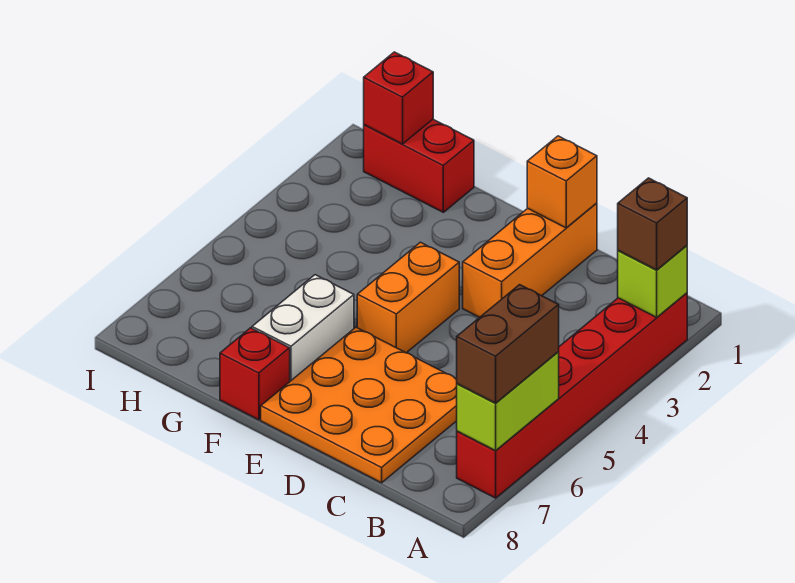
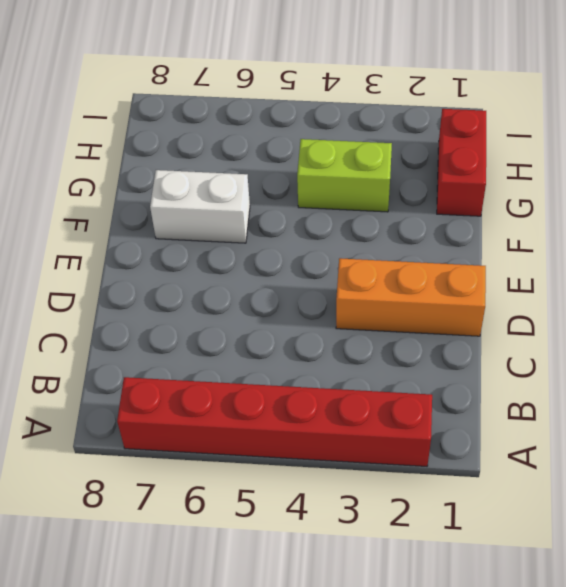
lime brick G3:G4 level 1 -> lime brick A6:A7 level 2
none -> orange plate C6:E8 level 1
none -> orange brick E4:E5 level 1
none -> red brick F8 level 1

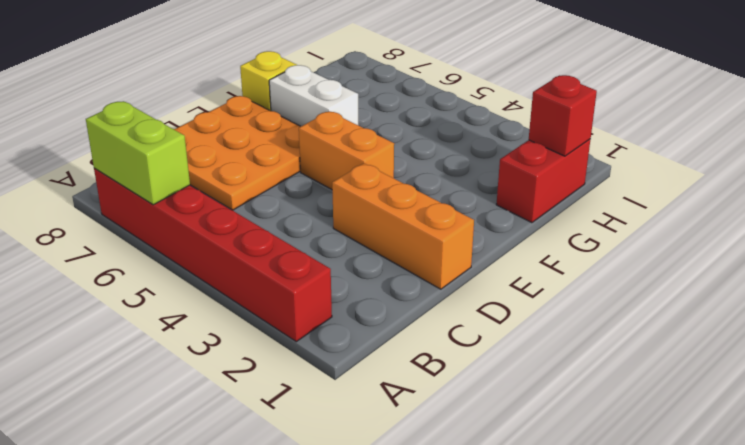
yellow brick F8 level 1 -> red brick F8 level 1
none -> lime brick A2 level 2
none -> orange brick D1 level 2
none -> brown brick A2 level 3

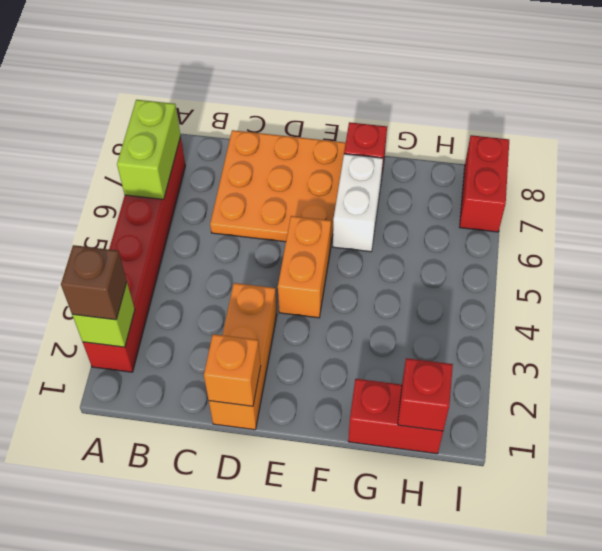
red brick I7:I8 level 1 -> none
none -> brown brick A6:A7 level 3

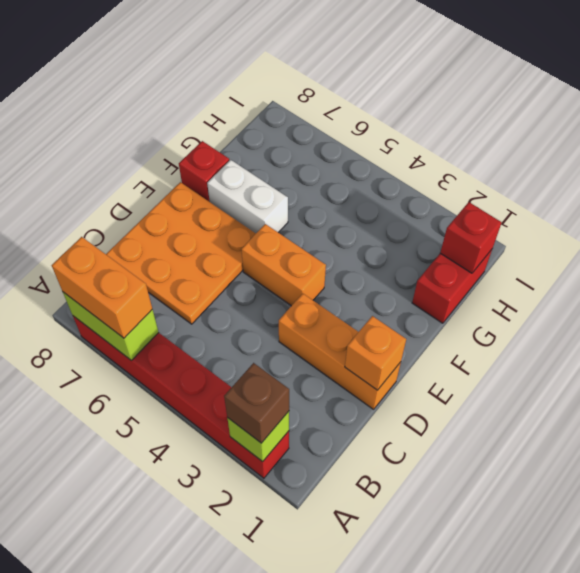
orange brick A6:A7 level 3 -> brown brick A6:A7 level 3

